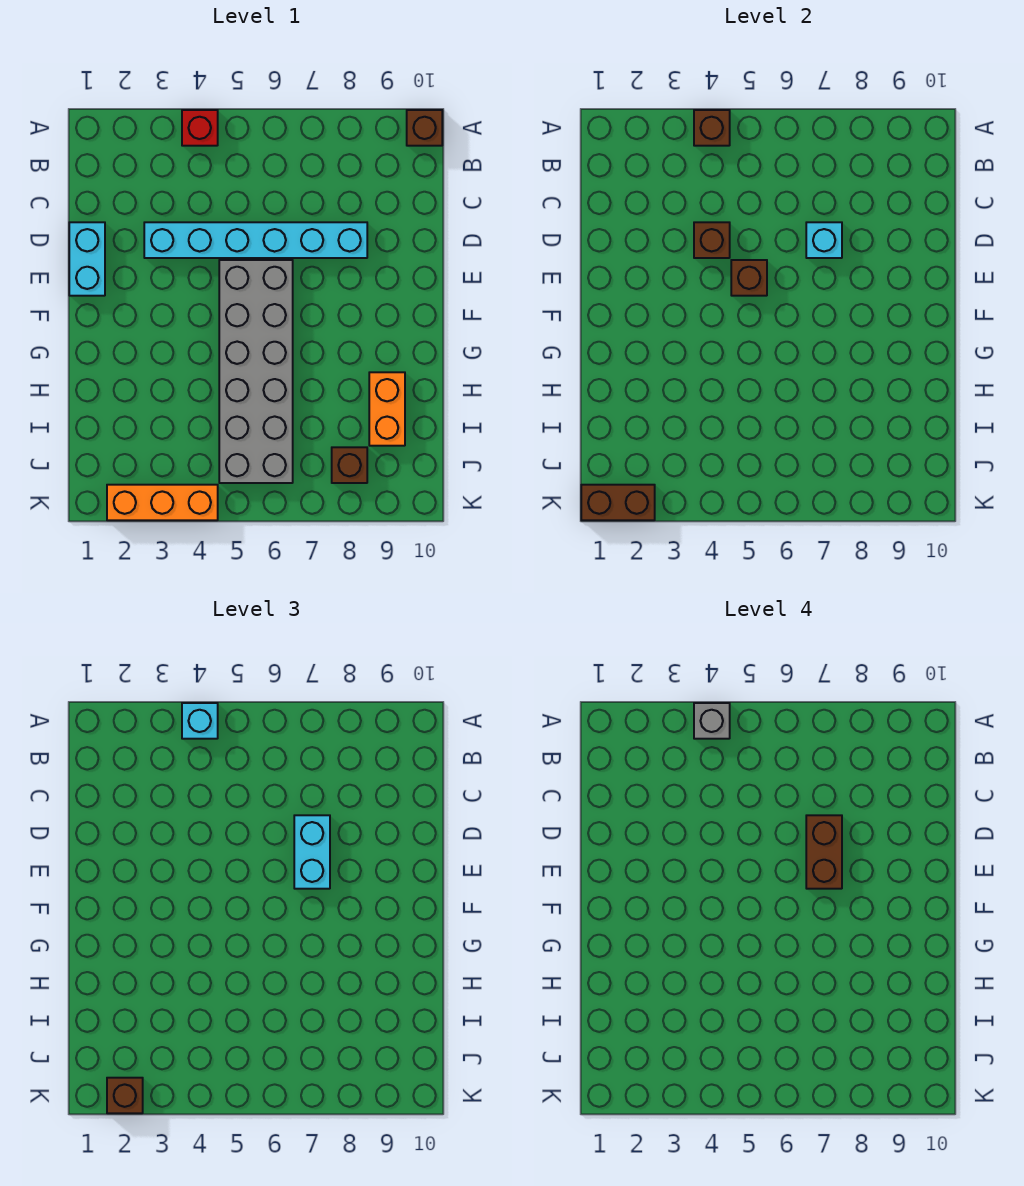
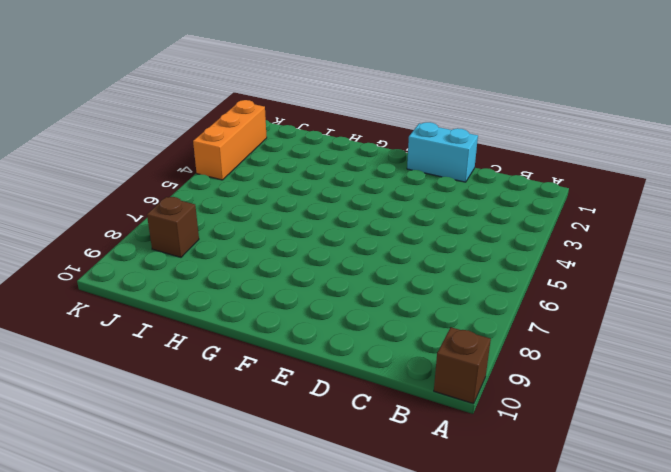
none -> red brick A4 level 1
none -> cyan brick D3:D8 level 1
none -> grey brick E5:J6 level 1

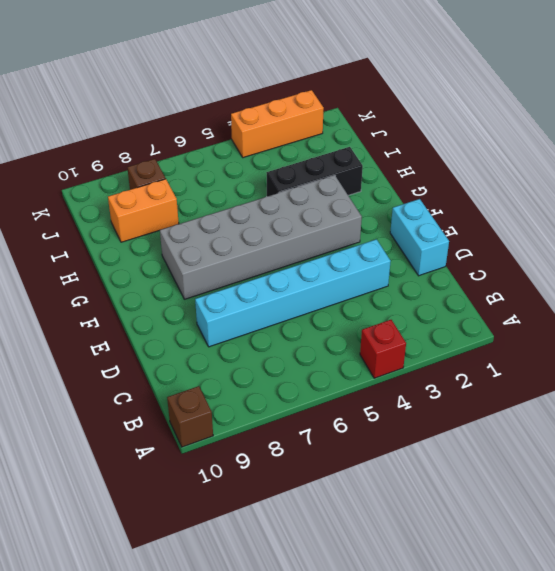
grey brick F3:G8 level 1 -> grey brick E5:J6 level 1
black brick H2:H4 level 1 -> none
orange brick I8:I9 level 1 -> orange brick H9:I9 level 1
none -> brown brick A4 level 2
none -> brown brick D4 level 2
none -> cyan brick D7 level 2

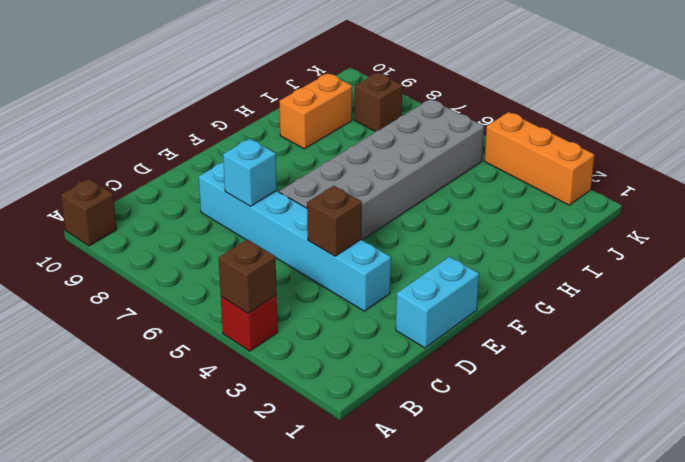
none -> brown brick E5 level 2
none -> brown brick K1:K2 level 2
none -> cyan brick A4 level 3

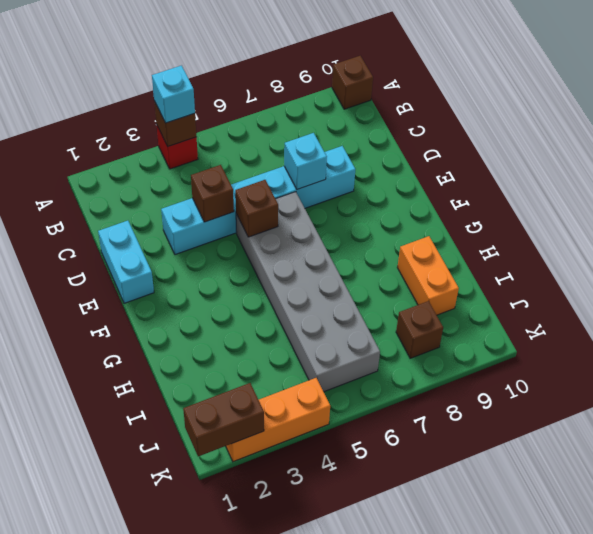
none -> cyan brick D7:E7 level 3
none -> brown brick K2 level 3
none -> grey brick A4 level 4

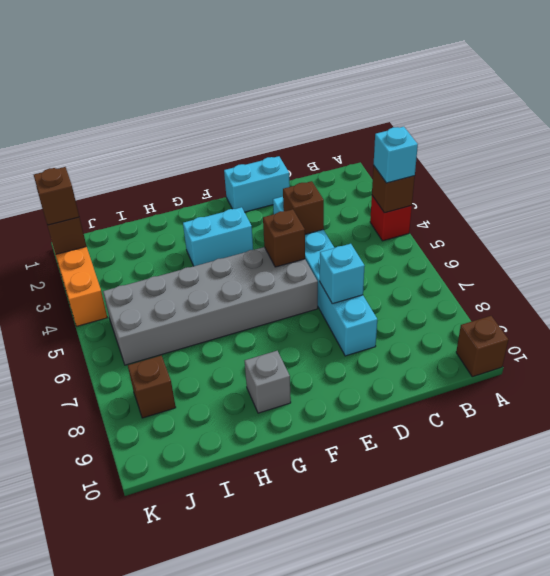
cyan brick F3:G3 level 1 -> cyan brick D7:E7 level 3
grey brick G9 level 1 -> grey brick A4 level 4
none -> orange brick H9:I9 level 1
none -> brown brick D7:E7 level 4

